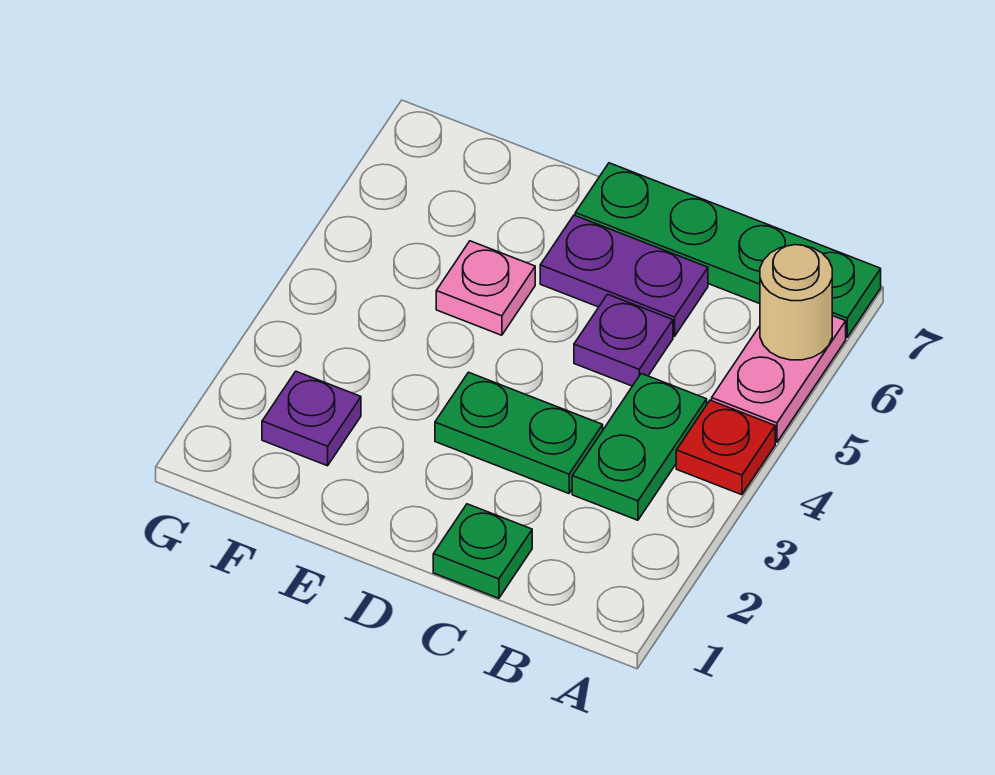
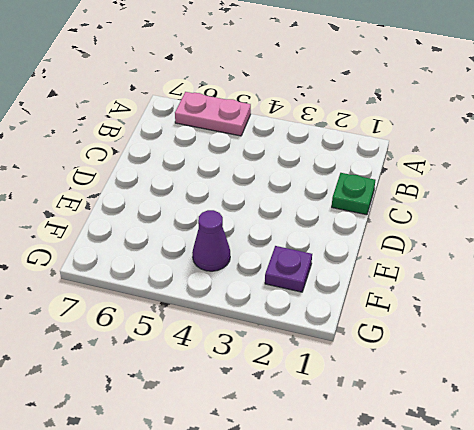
purple cone F4 level 1 -> none
none -> red plate A4 level 1
none -> green plate A7:D7 level 1

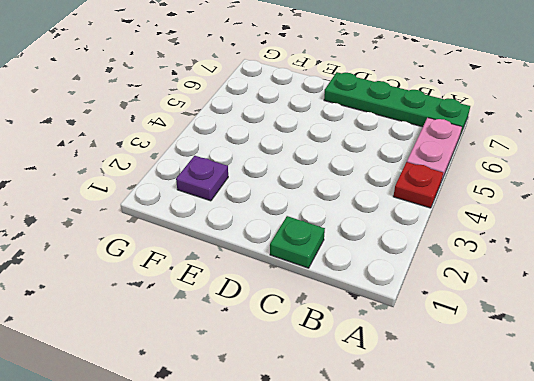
none -> green plate B3:B4 level 1
none -> green plate C3:D3 level 1

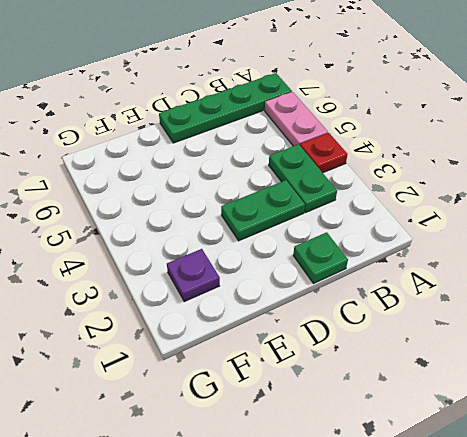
none -> purple plate C5 level 1
none -> purple plate C6:D6 level 1

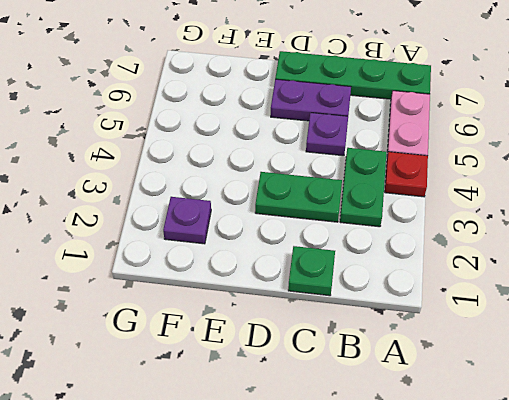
none -> pink plate E5 level 1
none -> tan round brick A6 level 2

